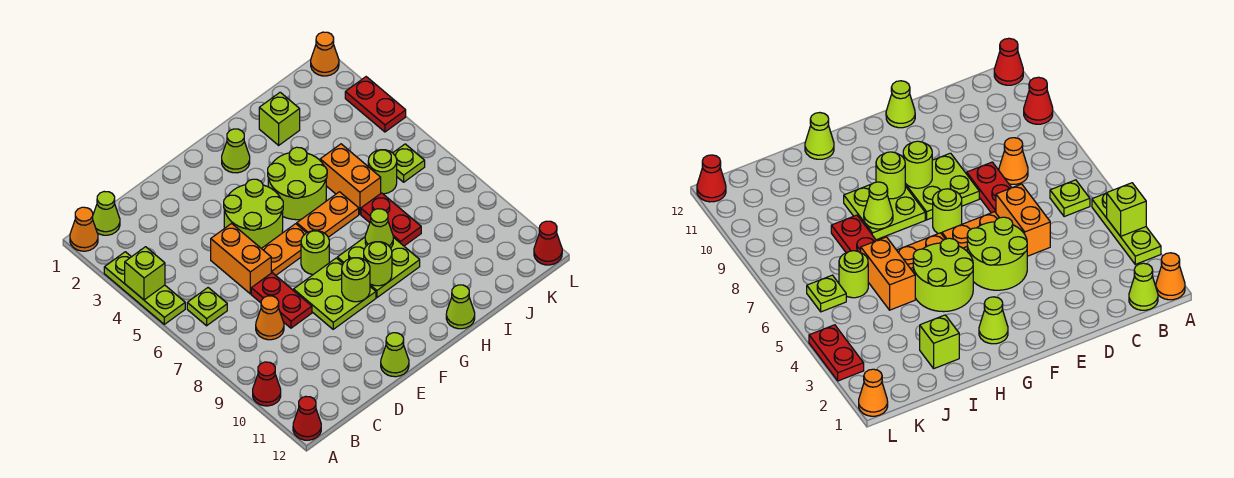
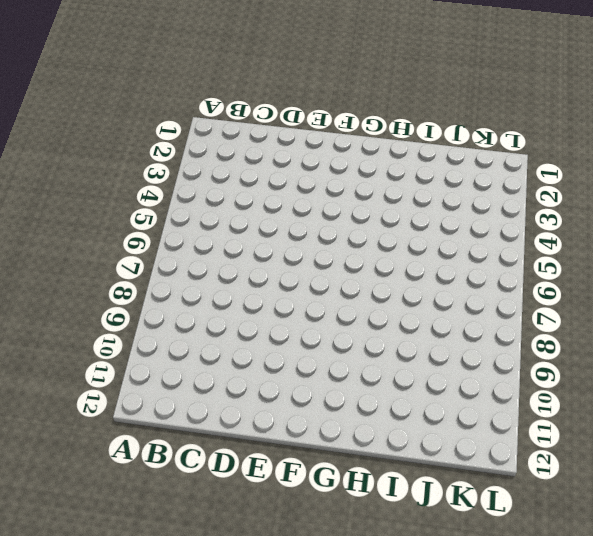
none -> orange cone A1 level 1
none -> lime plate A3:A5 level 1
none -> red cone A10 level 1
none -> red cone A12 level 1

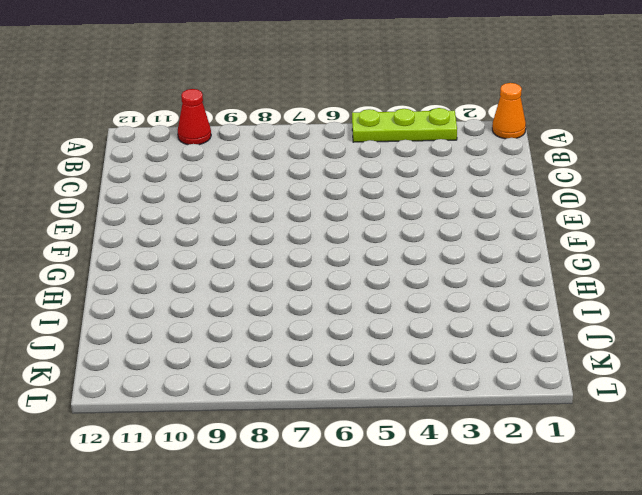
none -> red cone A12 level 1
none -> lime cone B1 level 1
none -> lime plate B6 level 1
none -> orange cone C8 level 1

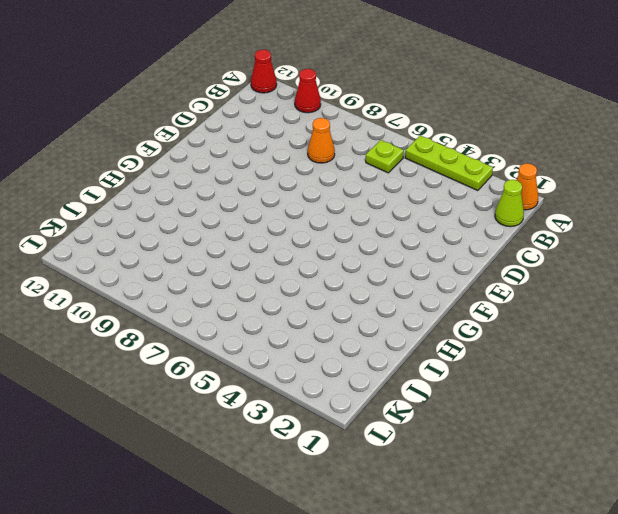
none -> orange brick D5:D6 level 1
none -> red plate D7:D8 level 1
none -> lime round brick E4:F5 level 1
none -> orange plate E6:F6 level 1

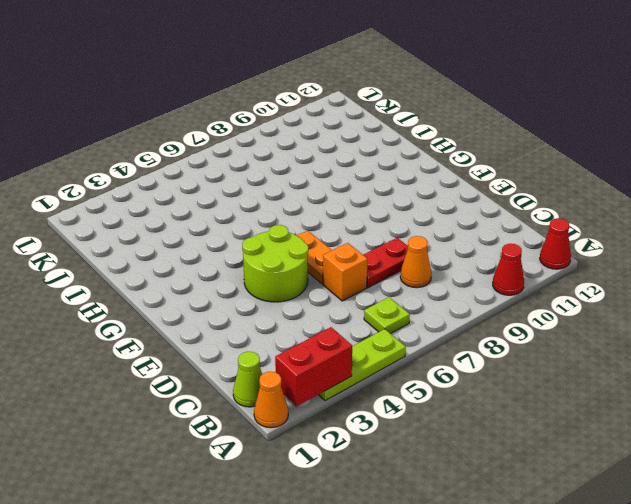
red brick A2:A3 level 2 -> none
orange brick D6 level 1 -> orange brick D5:D6 level 1
none -> lime plate E8:F9 level 1
none -> lime cone E12 level 1
none -> lime round brick F7 level 1
none -> lime cone G2 level 1

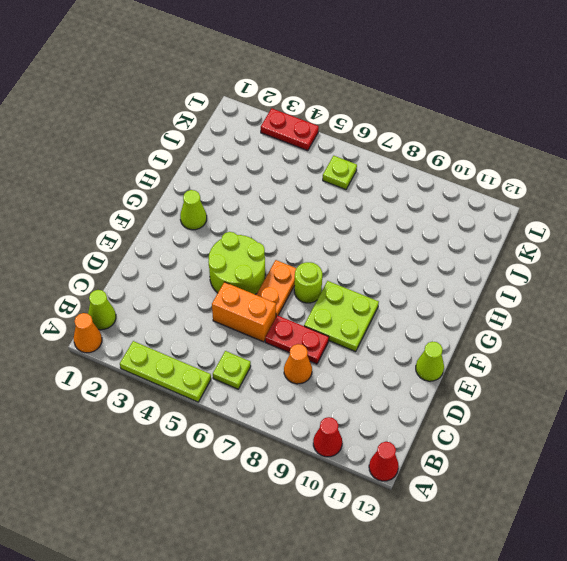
none -> lime round brick G4:H5 level 1
none -> orange plate G6:H6 level 1
none -> lime plate G8:H9 level 1
none -> lime cone H12 level 1

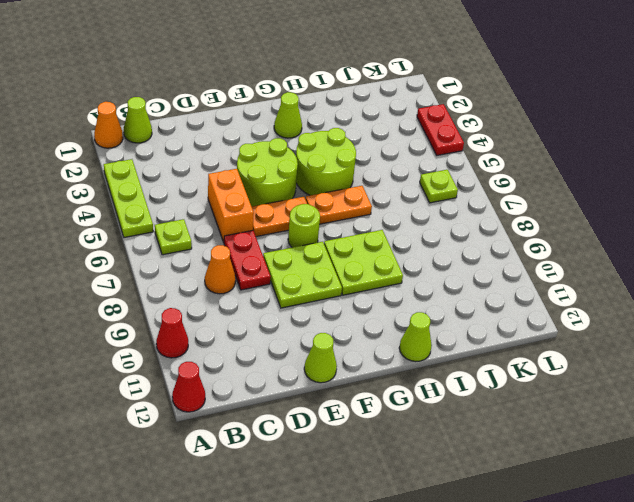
none -> lime brick I2 level 1
none -> orange brick I5:I6 level 1
none -> red plate I7:I8 level 1
none -> lime round brick J6 level 1

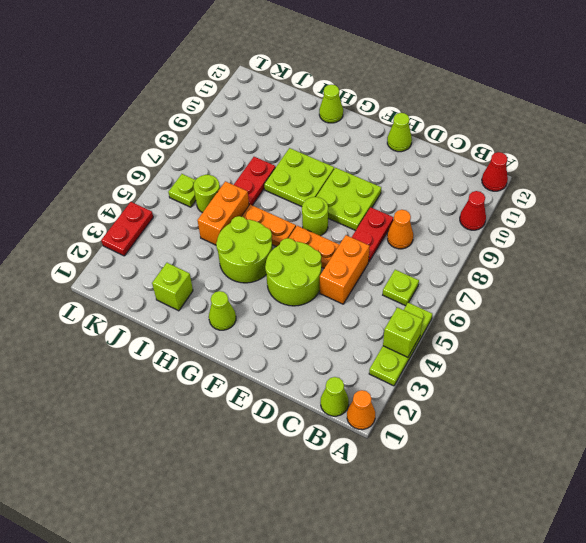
none -> orange cone L1 level 1
none -> red cone L12 level 1
none -> lime round brick F9 level 2
none -> lime round brick G9 level 2

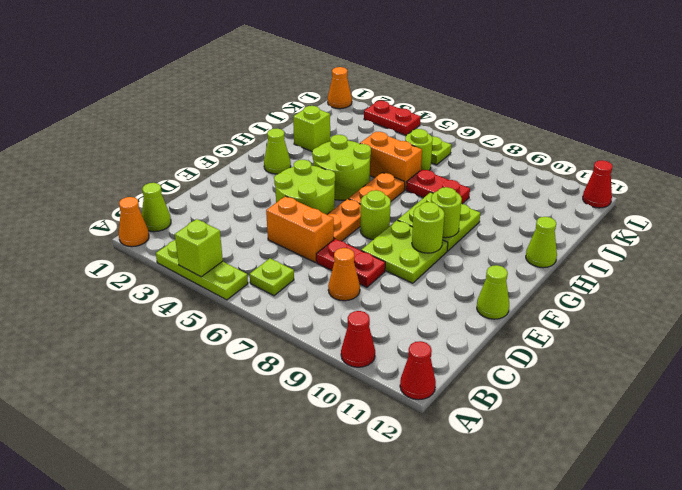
none -> lime cone H8 level 2

